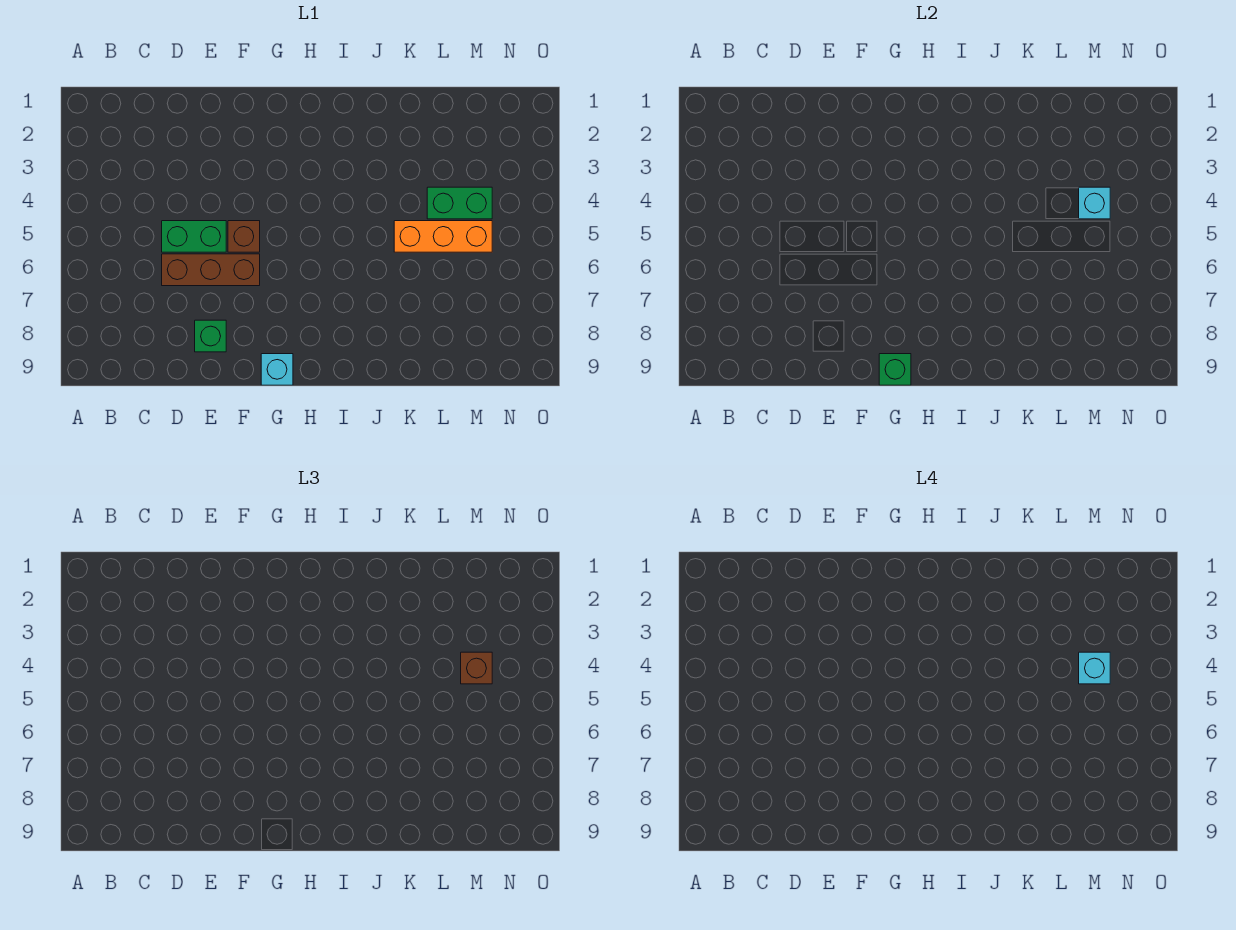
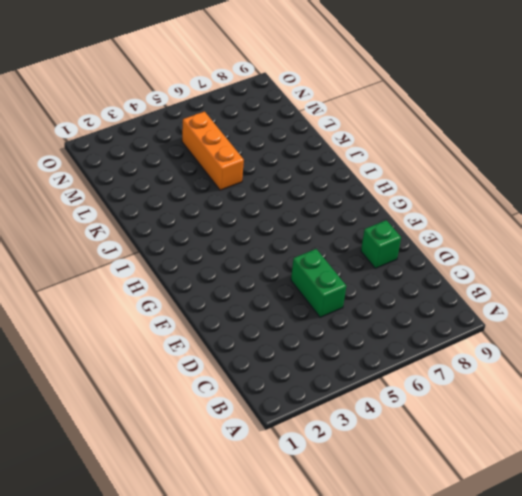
none -> brown brick D6:F6 level 1
none -> brown brick F5 level 1

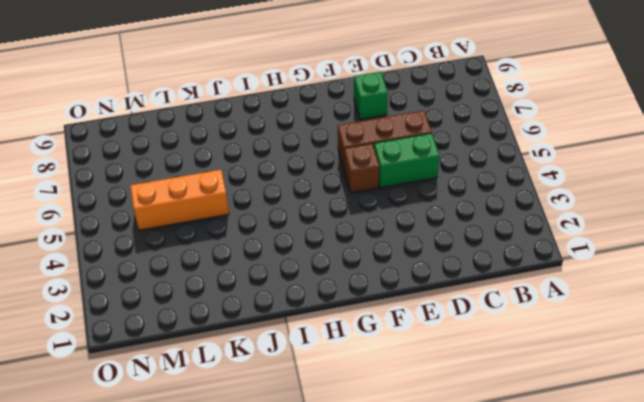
none -> cyan brick G9 level 1
none -> green brick L4:M4 level 1

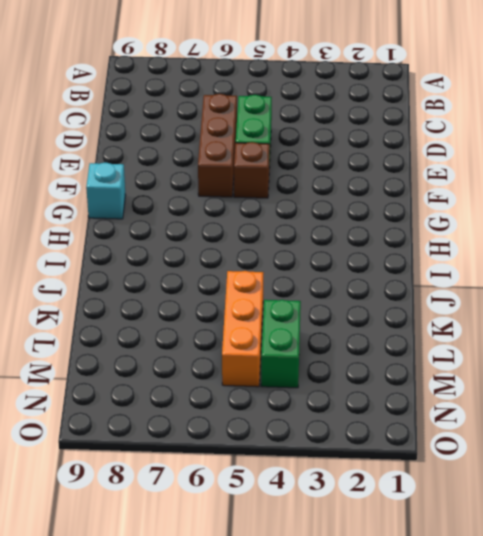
none -> green brick E8 level 1
none -> green brick G9 level 2

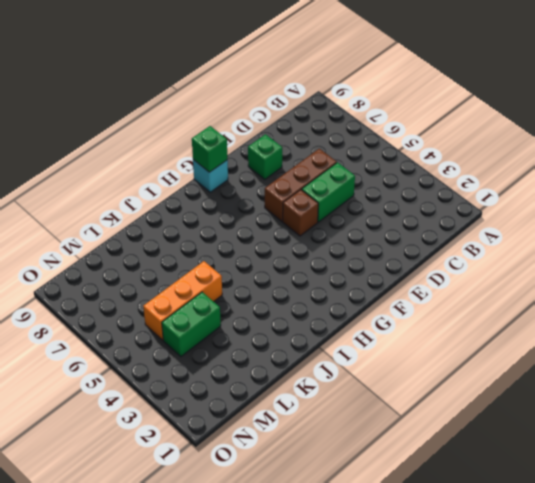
none -> cyan brick M4 level 2
none -> brown brick M4 level 3

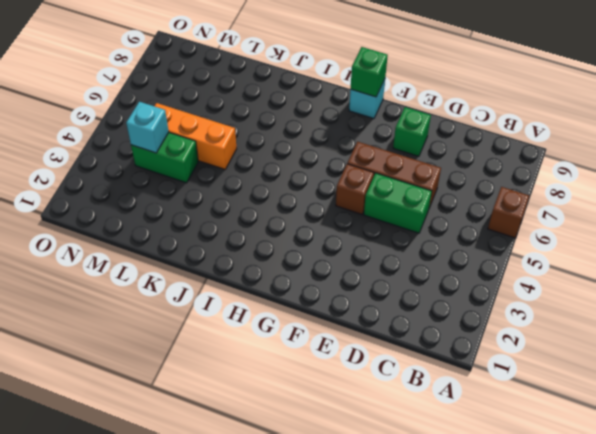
brown brick A6 level 1 -> brown brick M4 level 3
none -> cyan brick M4 level 4

